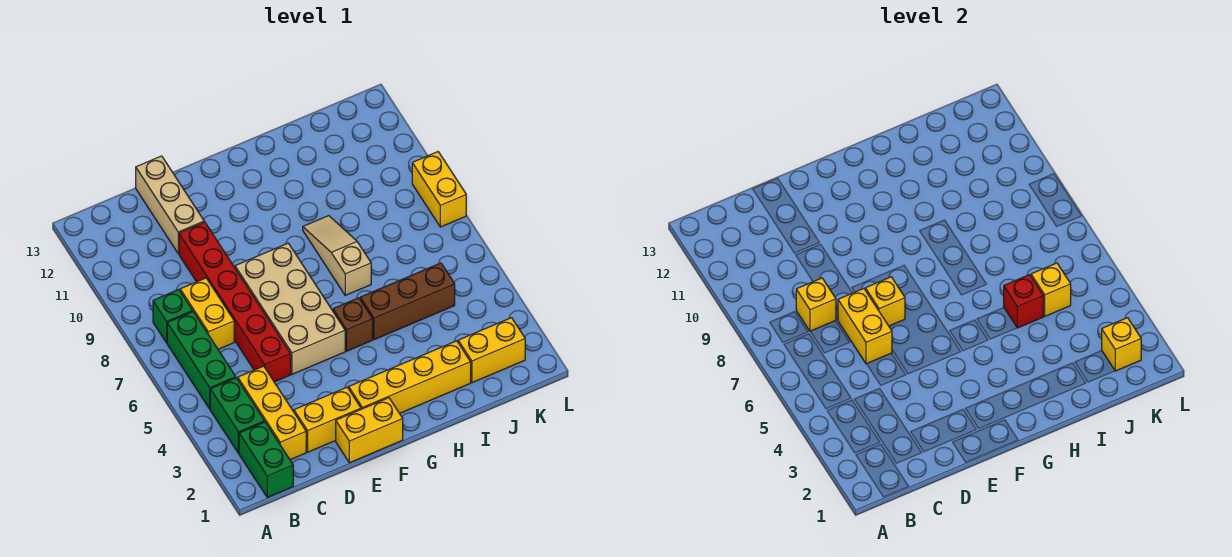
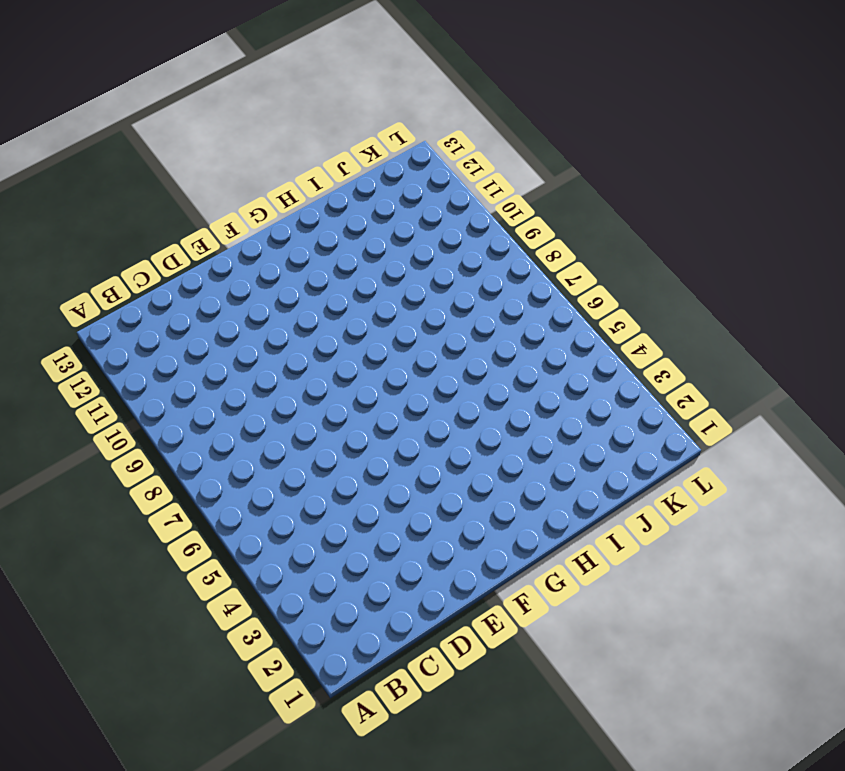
none -> green brick B1:B2 level 1
none -> green brick B3:B4 level 1
none -> green brick B5:B7 level 1

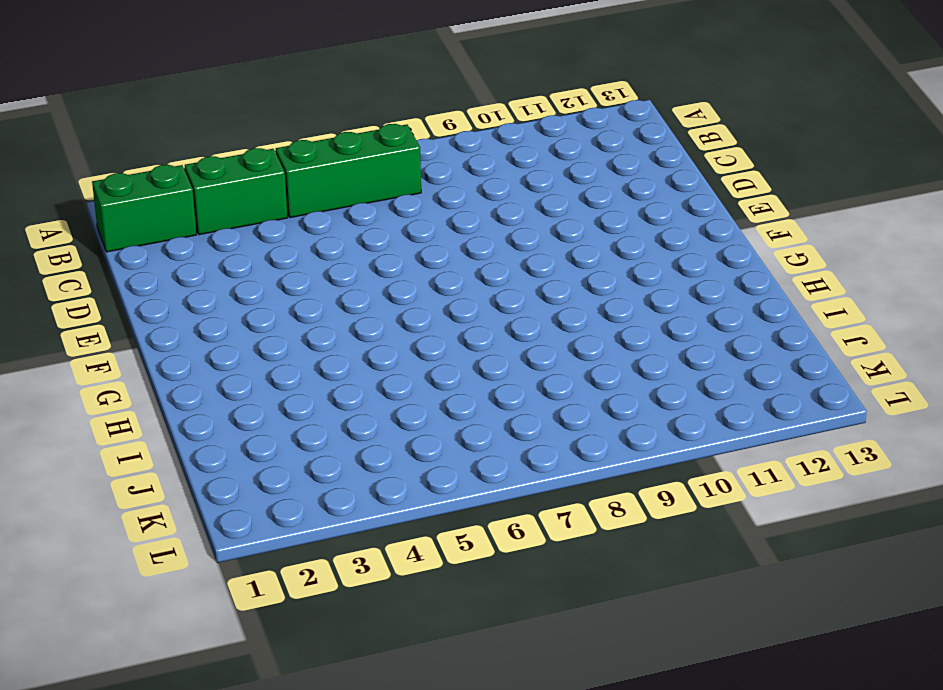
none -> green brick B8 level 1
none -> yellow brick C2:C4 level 1
none -> yellow brick C7:C8 level 1

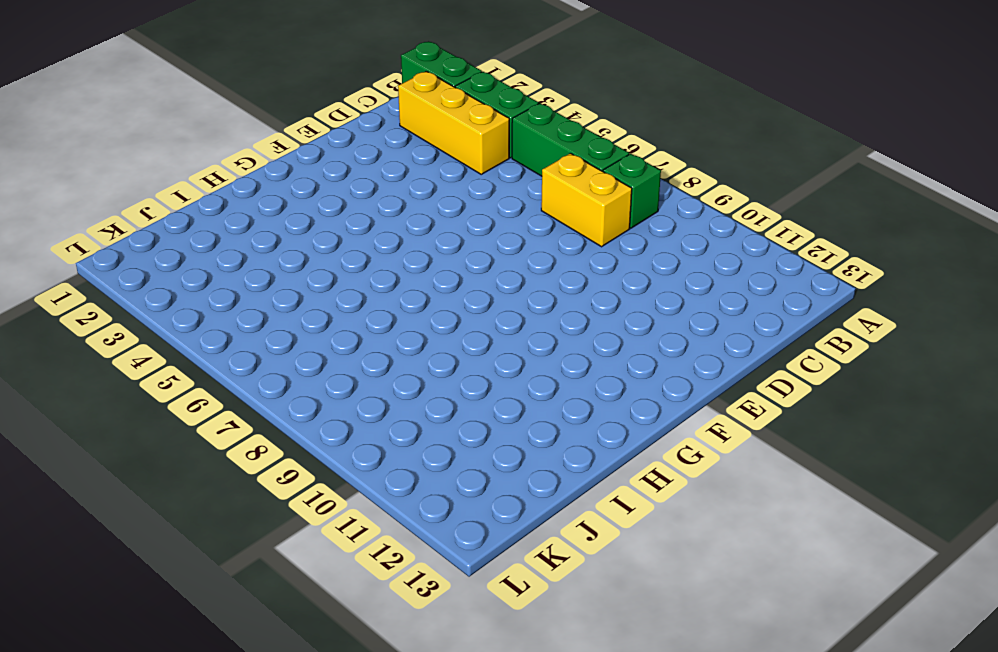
none -> yellow brick D2:E2 level 1
none -> red brick D5:D10 level 1
none -> tan brick D11:D13 level 1

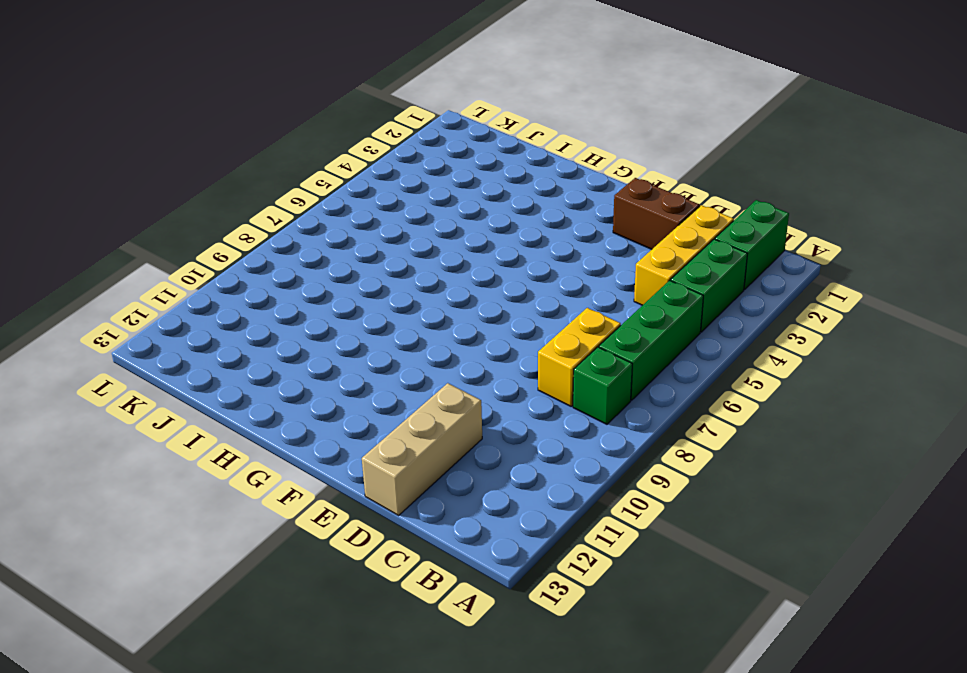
brown brick D2:E2 level 1 -> yellow brick D2:E2 level 1
none -> red brick D5:D10 level 1
none -> yellow brick E1:F1 level 1
none -> tan brick E5:F8 level 1

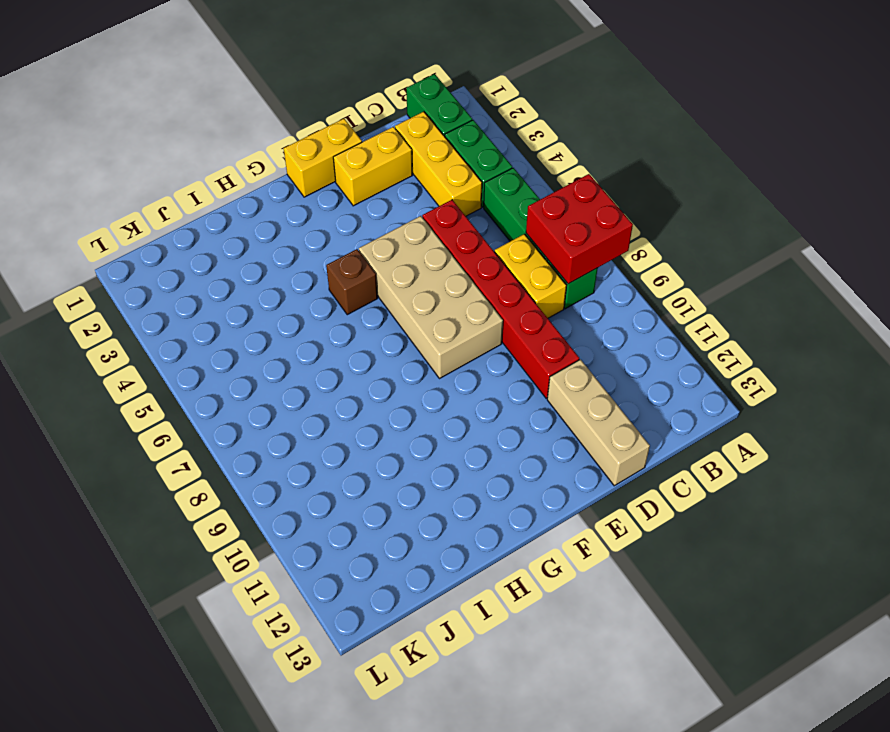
red brick A7:B8 level 2 -> none
none -> yellow brick F2:I2 level 1
none -> brown brick H5:J5 level 1
none -> tan slope H7:H9 level 1 top 7

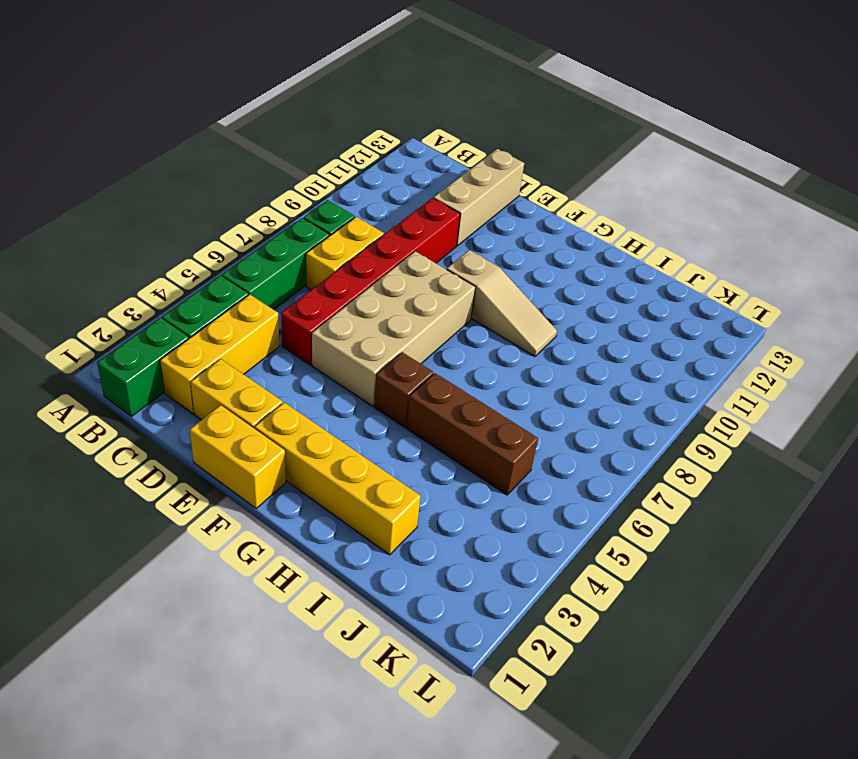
tan slope F9:H9 level 1 top F -> tan slope H7:H9 level 1 top 7
none -> yellow brick J2:K2 level 1
none -> yellow brick L8:L9 level 1
none -> yellow brick C8 level 2

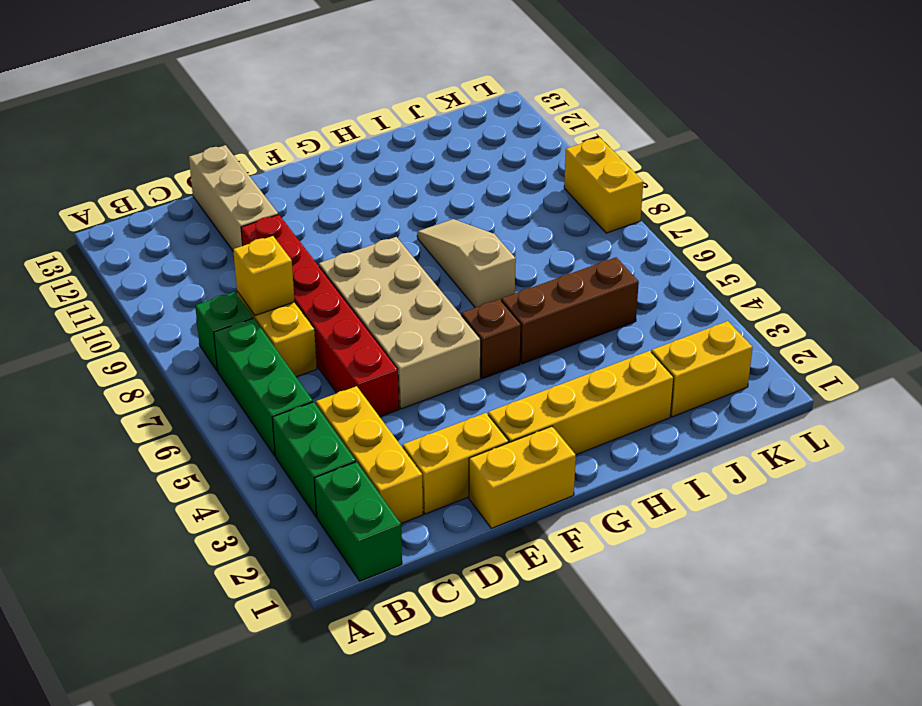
none -> yellow brick D6:D7 level 2
none -> yellow brick E7 level 2
none -> red brick I5 level 2

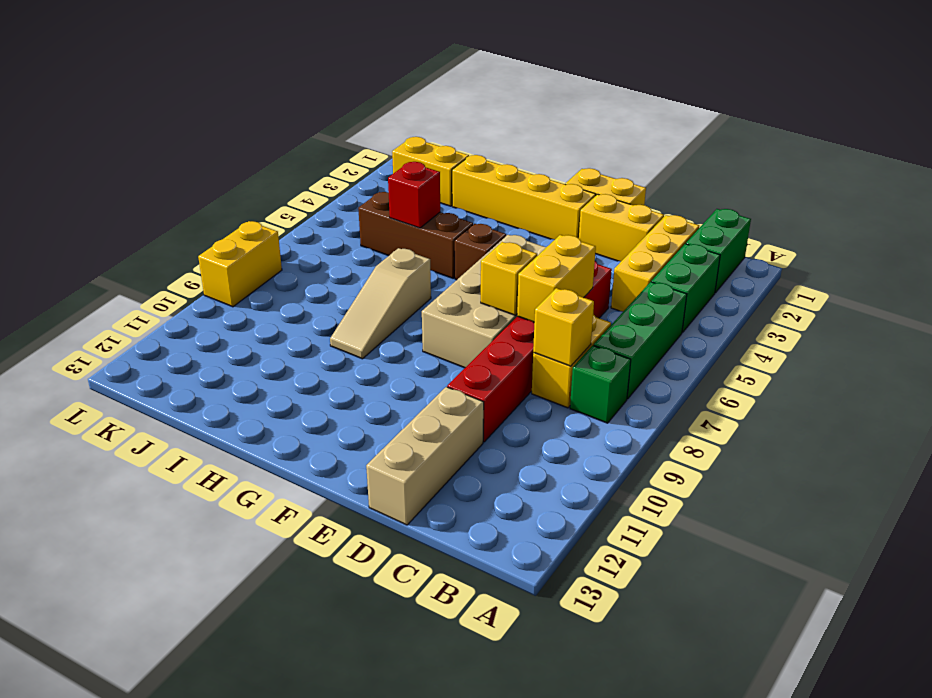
none -> yellow brick J5 level 2
none -> yellow brick K2 level 2

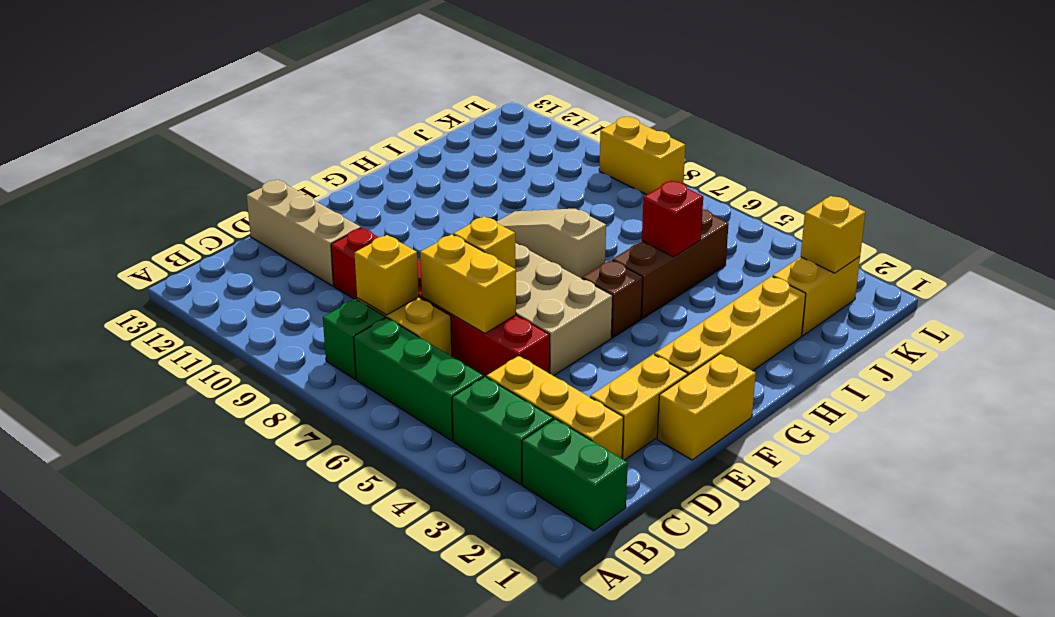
none -> yellow brick J5 level 2

